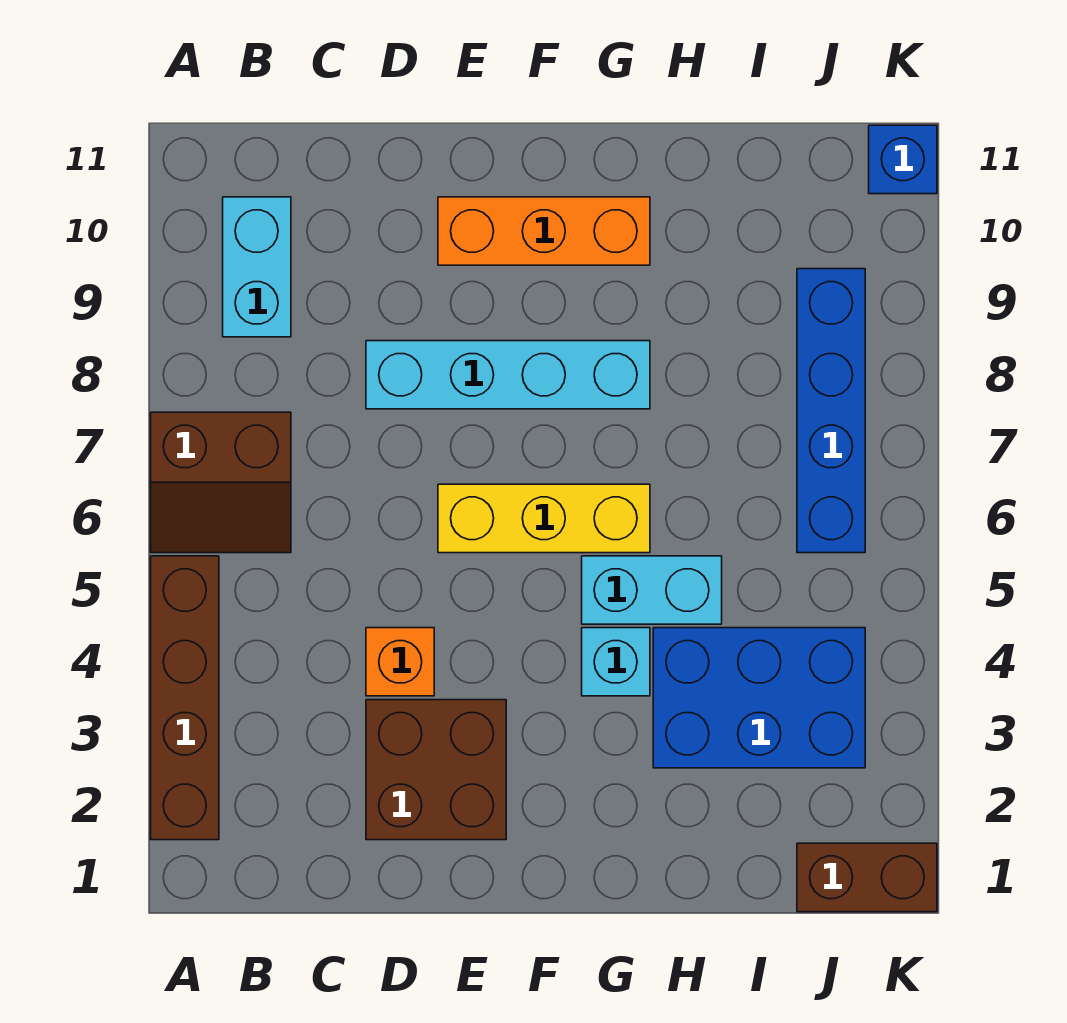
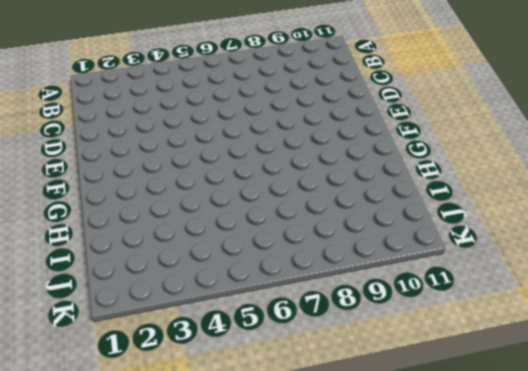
none -> brown brick A2:A5 level 1
none -> brown slope A6:B7 level 1 top 7
none -> cyan brick B9:B10 level 1

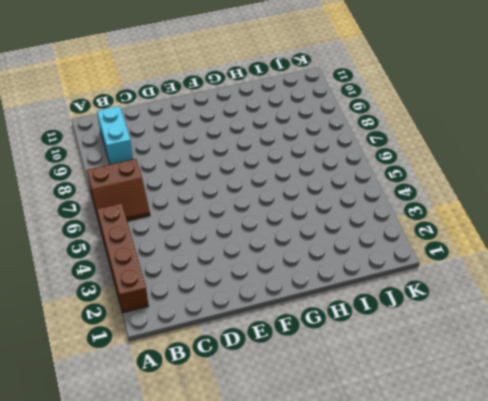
none -> brown brick D2:E3 level 1
none -> orange brick D4 level 1
none -> cyan brick D8:G8 level 1

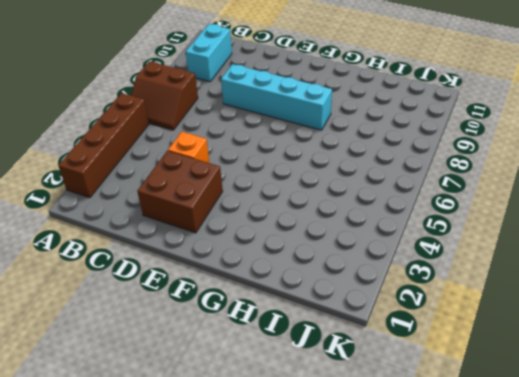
none -> yellow brick E6:G6 level 1
none -> orange brick E10:G10 level 1
none -> cyan brick G4 level 1

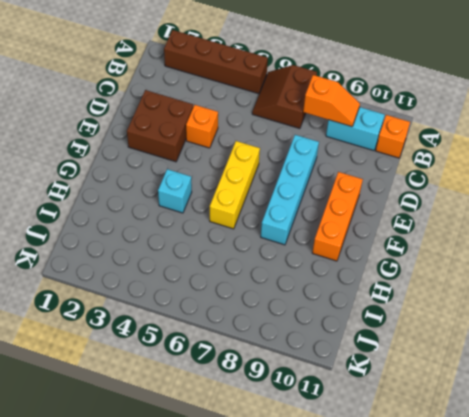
orange slope B8:B9 level 2 top 8 -> none
orange brick B11 level 1 -> none
none -> cyan brick G5:H5 level 1
none -> blue brick H3:J4 level 1
none -> brown brick J1:K1 level 1

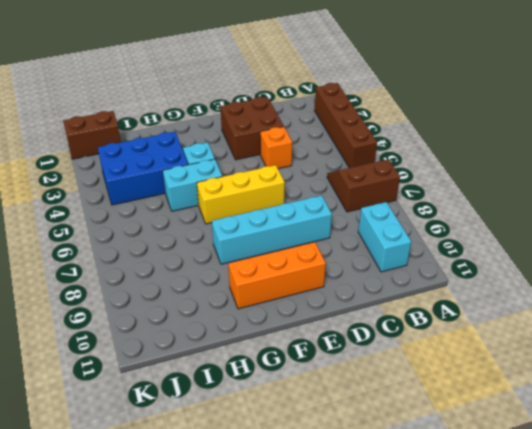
none -> blue brick J6:J9 level 1
none -> blue brick K11 level 1

